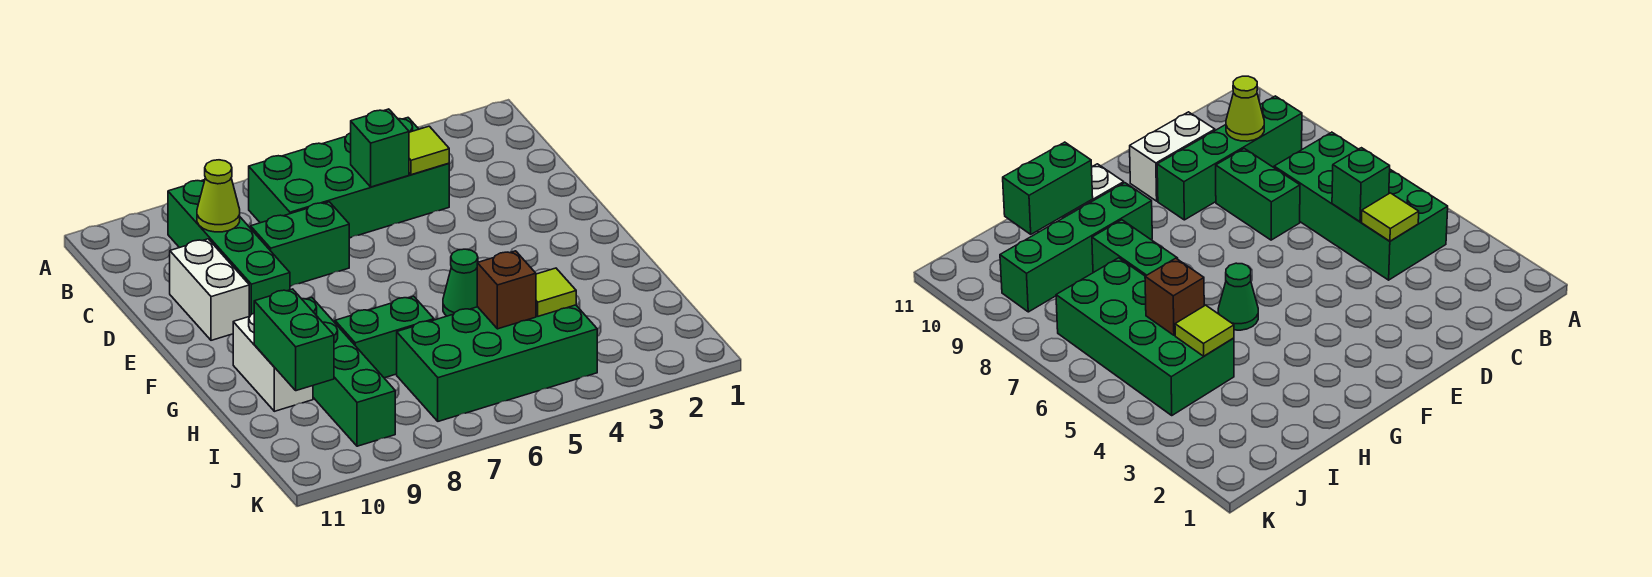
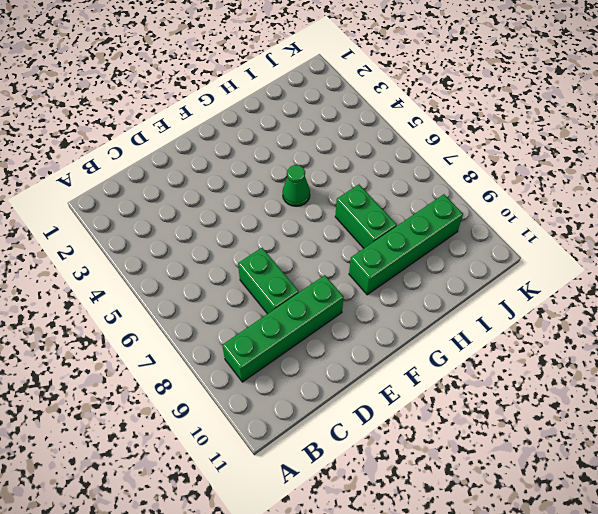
none -> green brick B4:C7 level 1
none -> white brick D10:E10 level 1
none -> white brick G10:H10 level 1

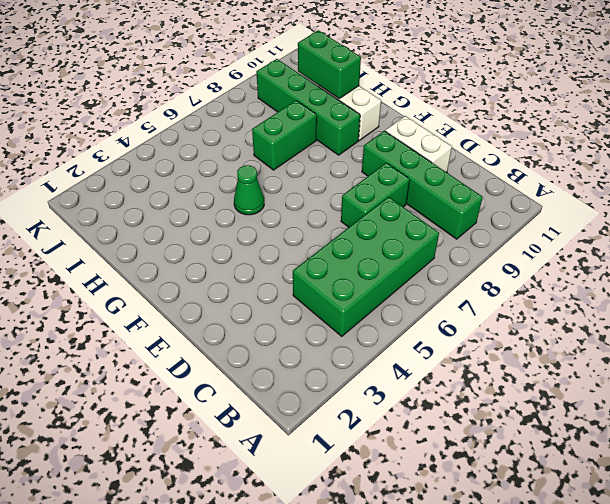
none -> green brick I4:J7 level 1
none -> lime tile C4 level 2
none -> green brick C5 level 2

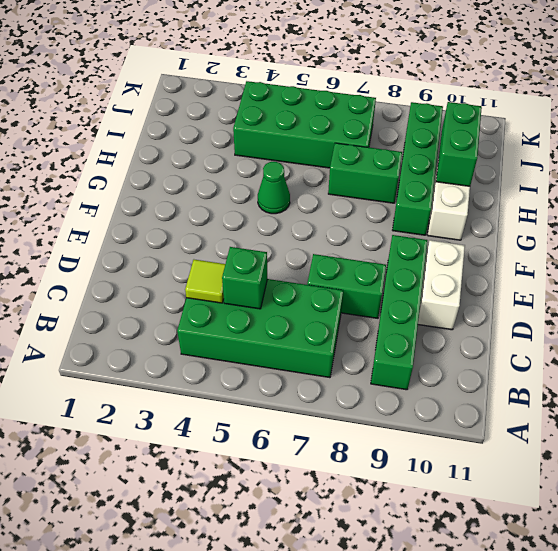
none -> lime cone C9 level 2
none -> lime tile I4 level 2
none -> brown brick I5 level 2

